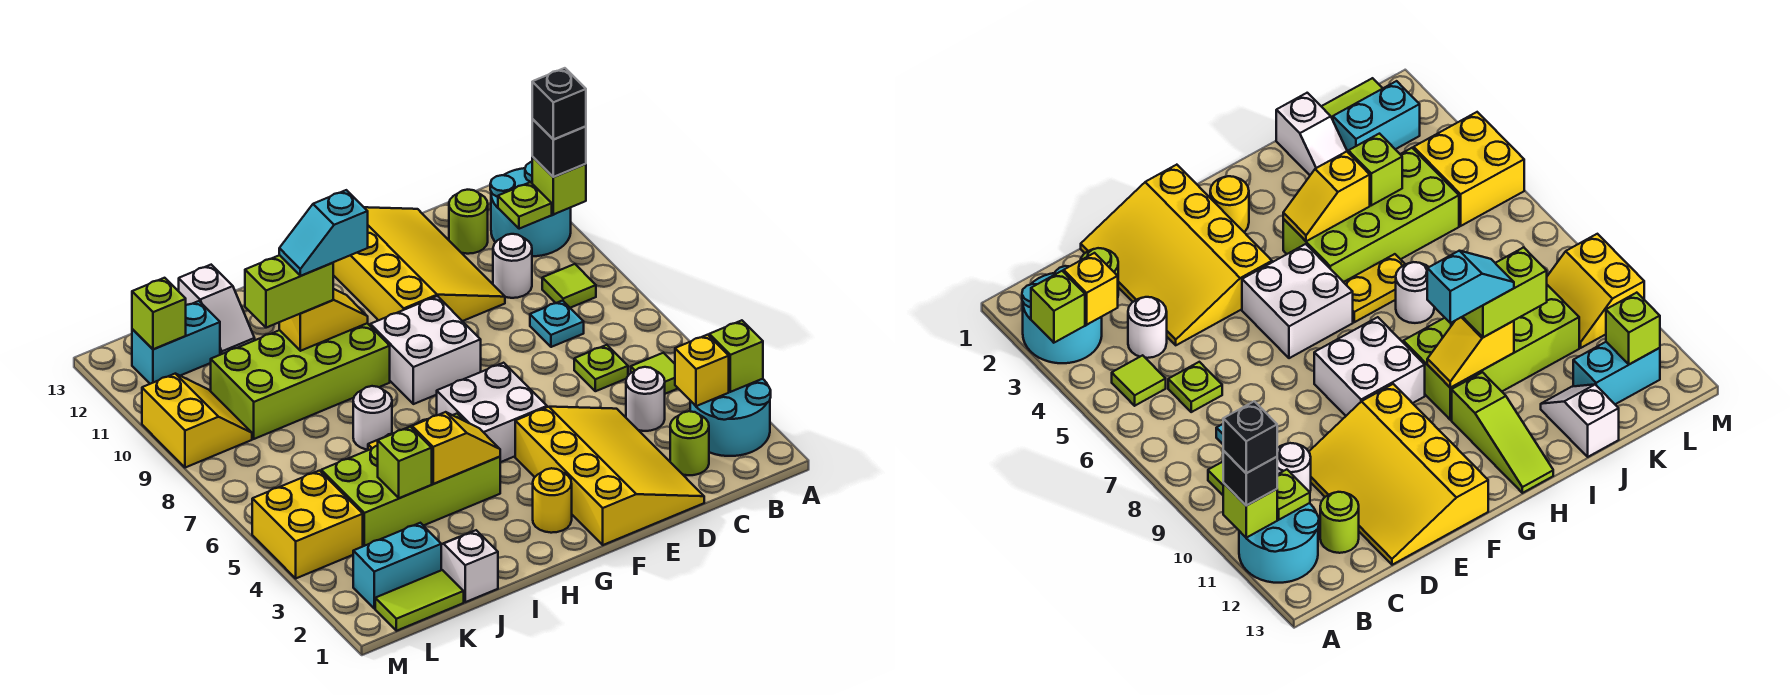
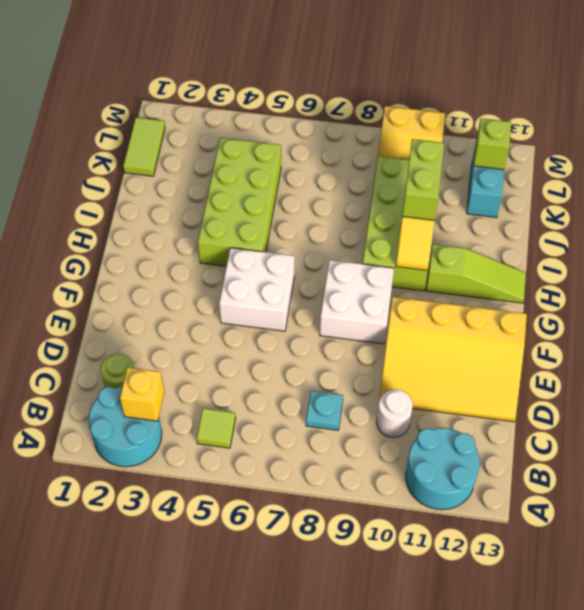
none -> lime tile B9 level 1
none -> white round brick C4 level 1
none -> lime plate C6 level 1
none -> lime round brick C12 level 1

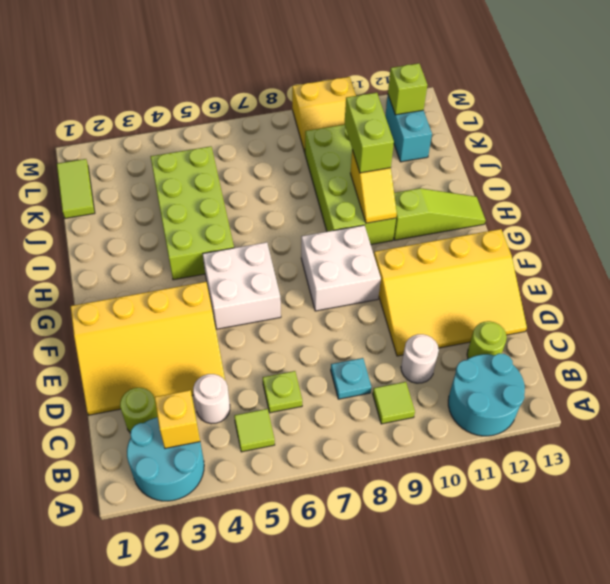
none -> yellow round brick G2 level 1
none -> yellow plate H6:I6 level 1
none -> white round brick I7 level 1
none -> white slope J1:J2 level 1 top 1

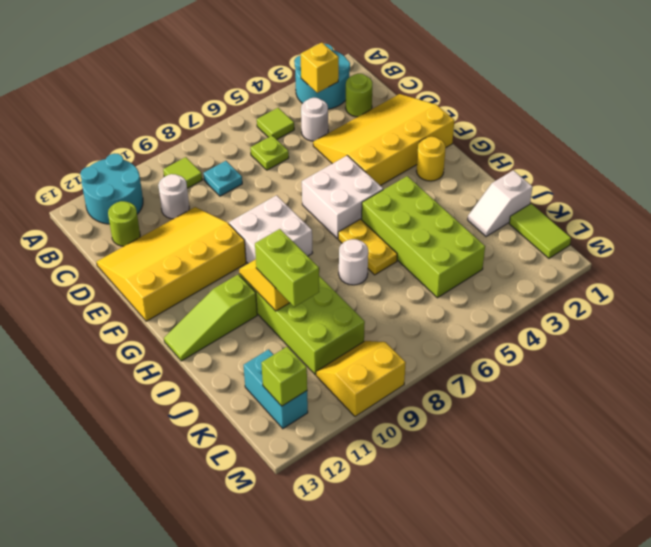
none -> white slope J12:J13 level 1 top 13
none -> cyan brick K2:L2 level 1
none -> yellow brick L4:M5 level 1
none -> lime brick A3 level 2

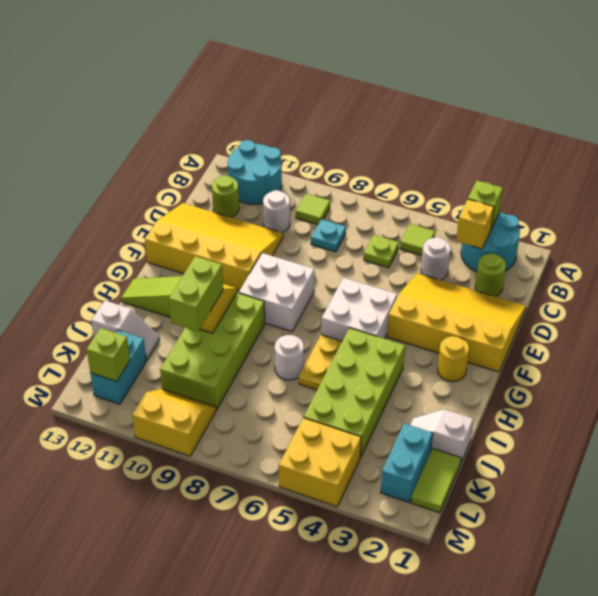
none -> lime brick A11 level 2
none -> lime plate B11 level 2
none -> yellow slope H4:I4 level 2 top I
none -> lime brick J4 level 2

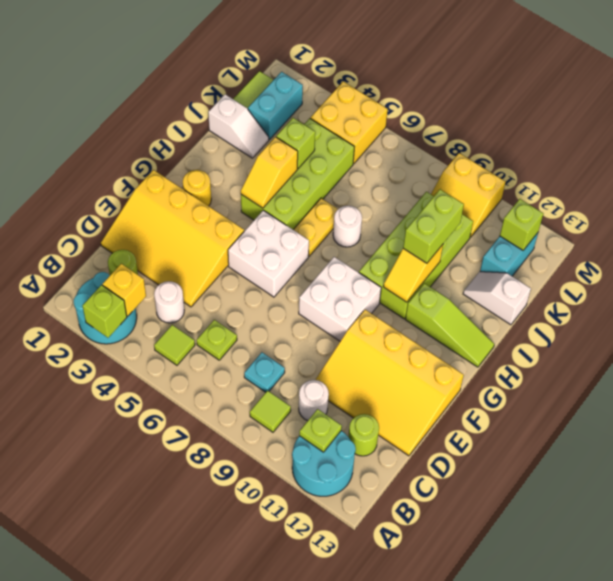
none -> lime brick A11 level 2
none -> black brick A11 level 3
none -> black brick A11 level 4
none -> cyan slope H10:I10 level 4 top H

